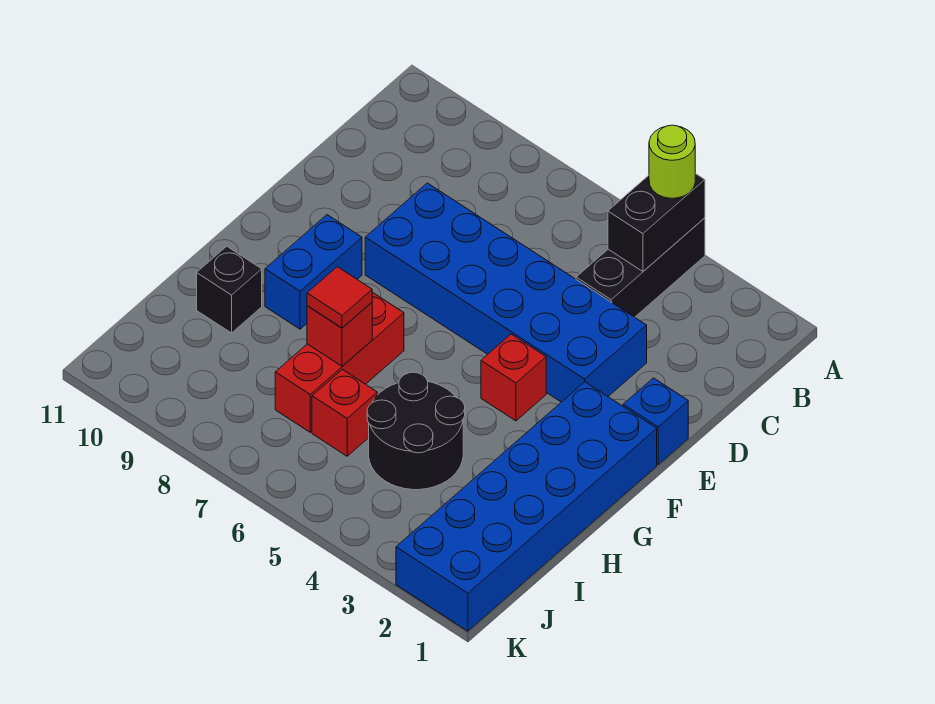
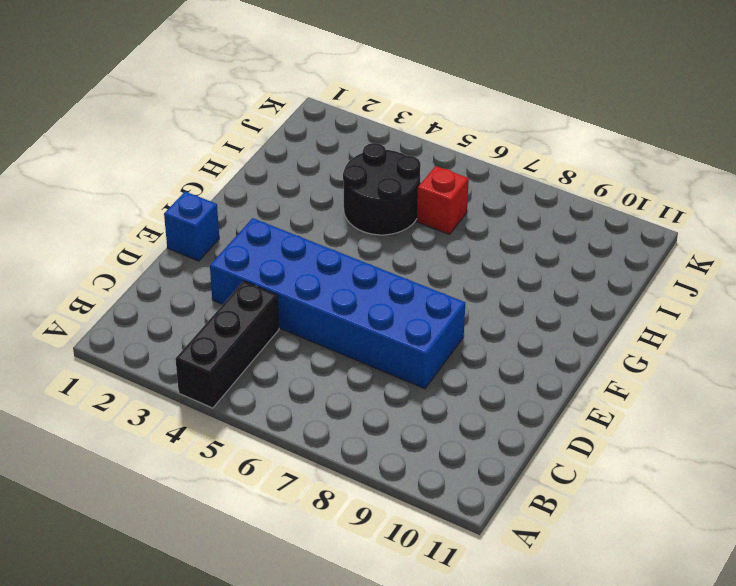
none -> blue brick F1:K2 level 1
none -> red brick F4 level 1
none -> blue brick F9:G9 level 1

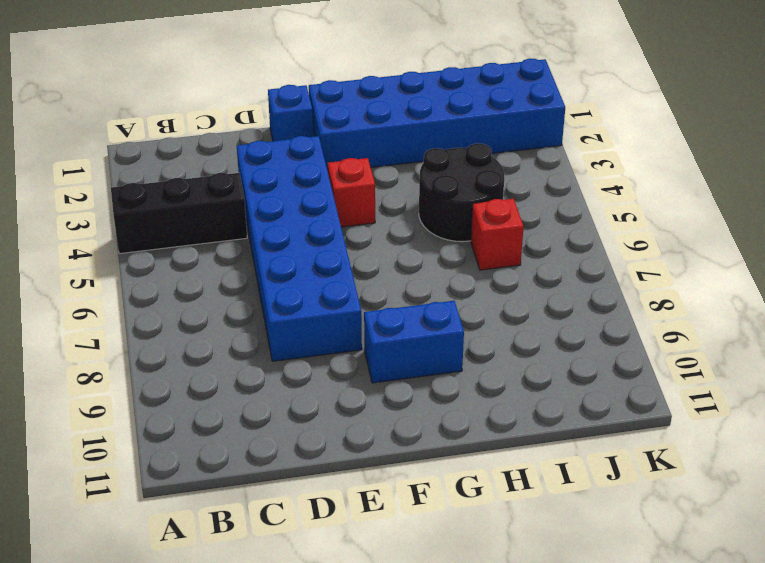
none -> red brick G7:I7 level 1
none -> black brick H10 level 1
none -> black brick A4:B4 level 2

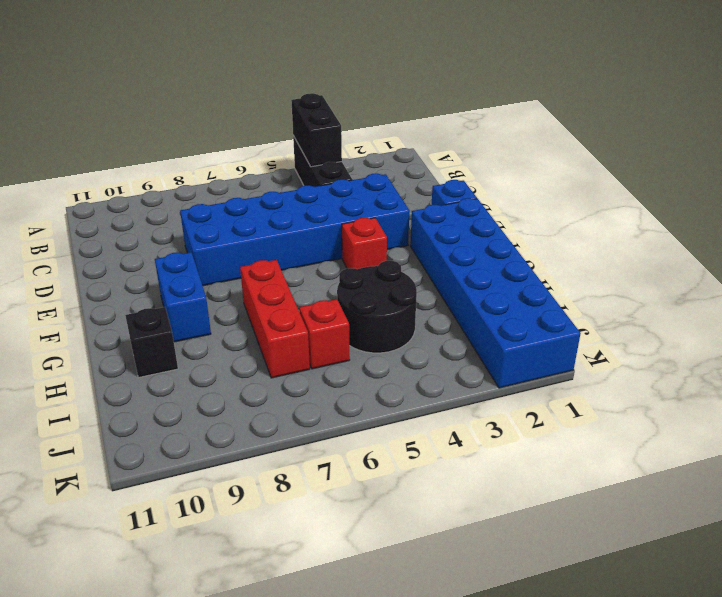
none -> red brick H7 level 2
none -> lime round brick A4 level 3
none -> red tile H7 level 3

